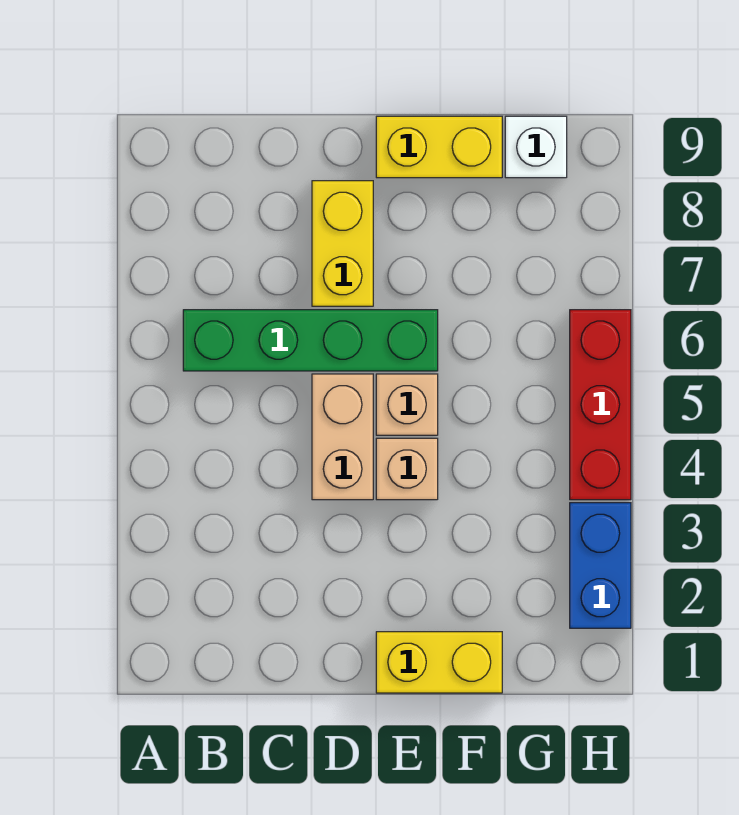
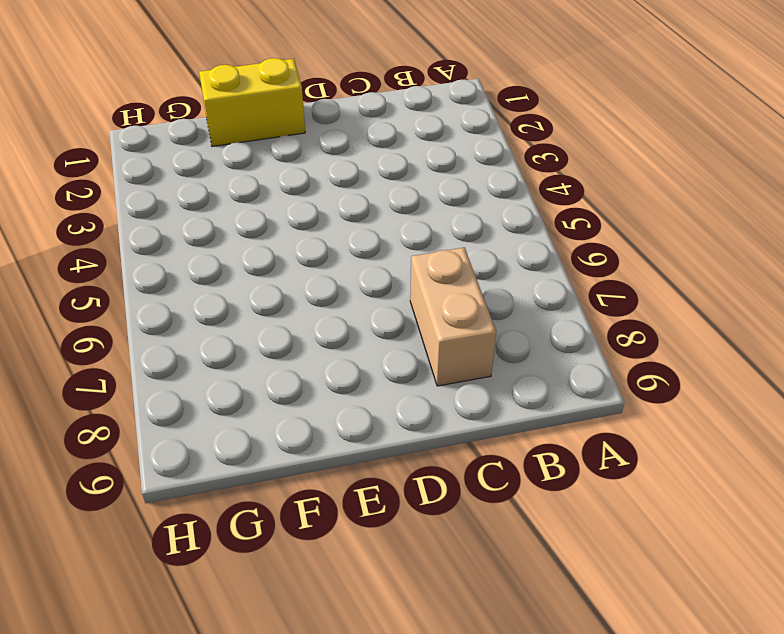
tan brick C7:C8 level 1 -> tan brick D4:D5 level 1
none -> green brick B6:E6 level 1
none -> yellow brick D7:D8 level 1

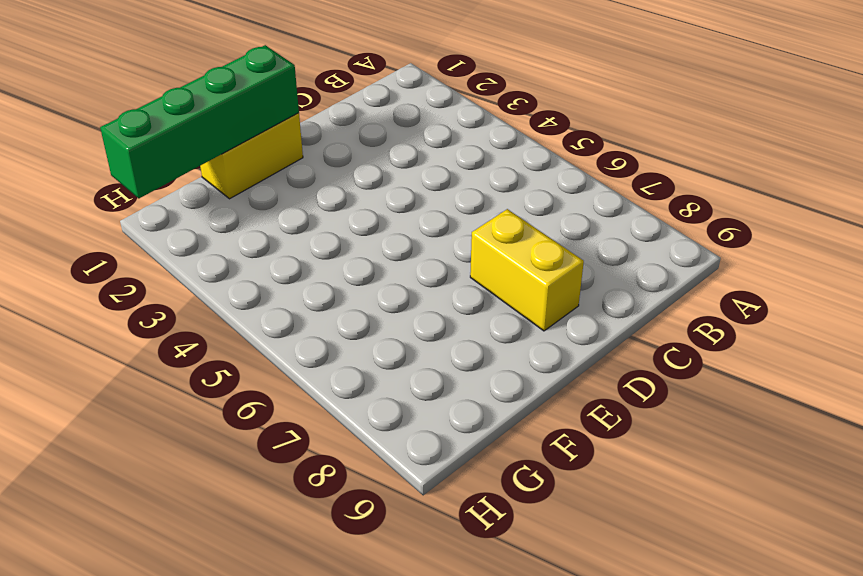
green brick E1:H1 level 2 -> green brick B6:E6 level 1
none -> tan brick D4:D5 level 1
none -> tan brick E4 level 1

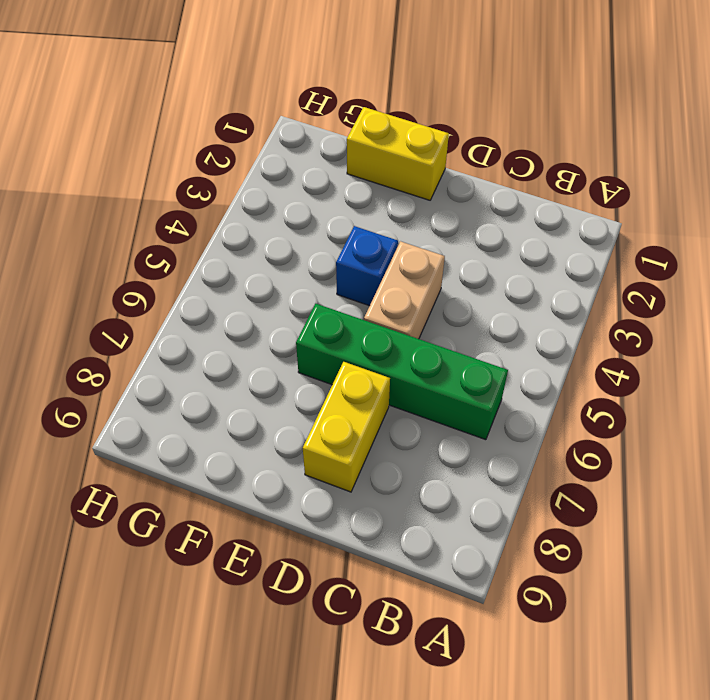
blue brick E4 level 1 -> tan brick E4 level 1
none -> tan brick E5 level 1
none -> yellow brick E9:F9 level 1

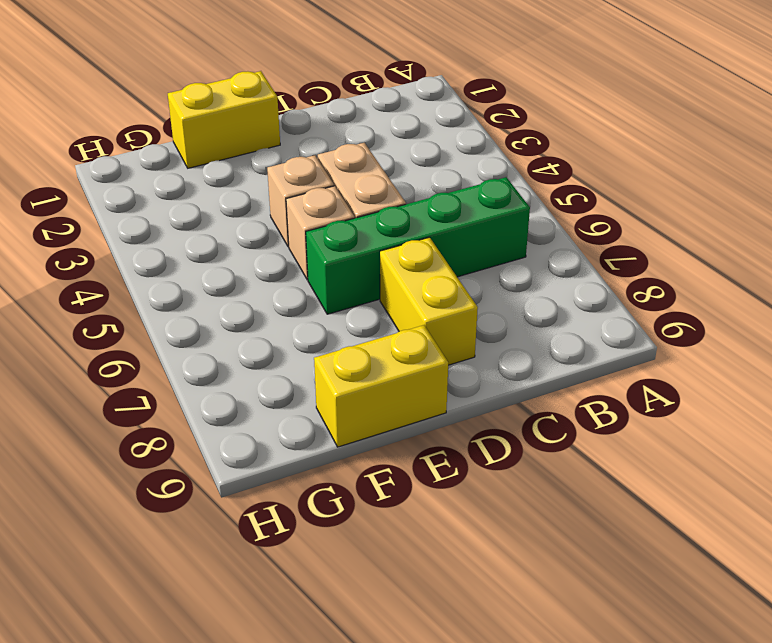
none -> white brick G9 level 1
none -> blue brick H2:H3 level 1

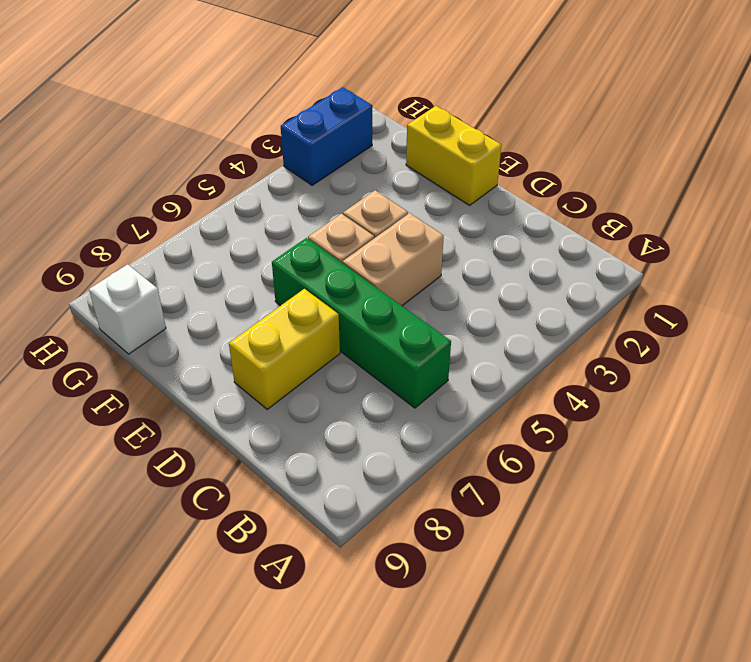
none -> yellow brick E9:F9 level 1
none -> red brick H4:H6 level 1

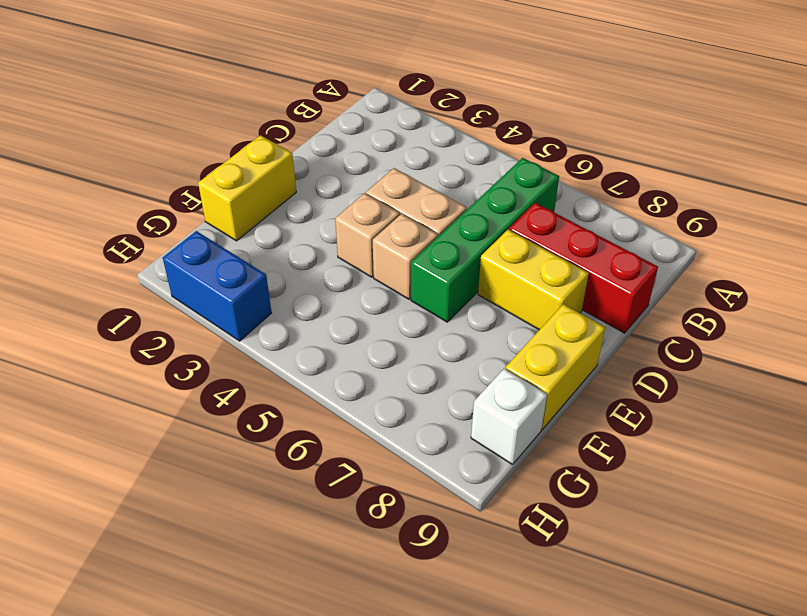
red brick C7:C9 level 1 -> red brick H4:H6 level 1

